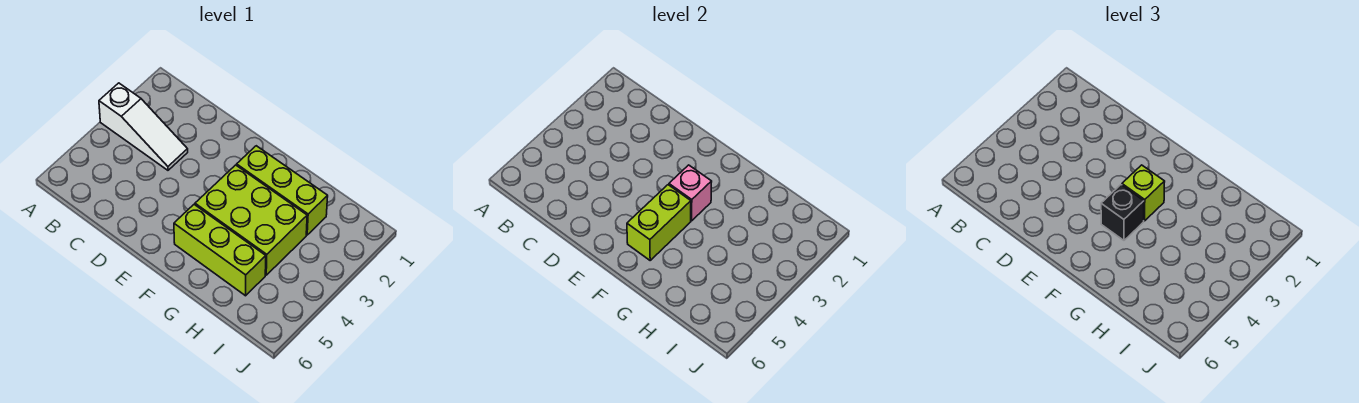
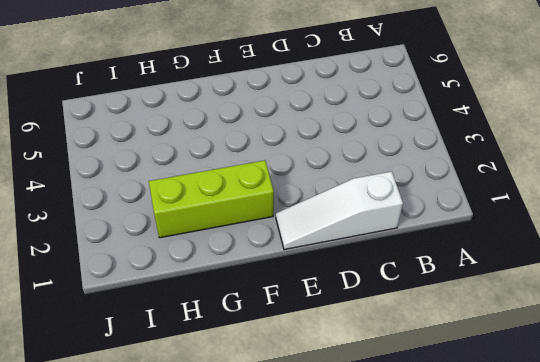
white slope C1:E1 level 1 top C -> white slope A3:C3 level 1 top A
none -> lime brick F3:H4 level 1
none -> lime brick F5:H5 level 1

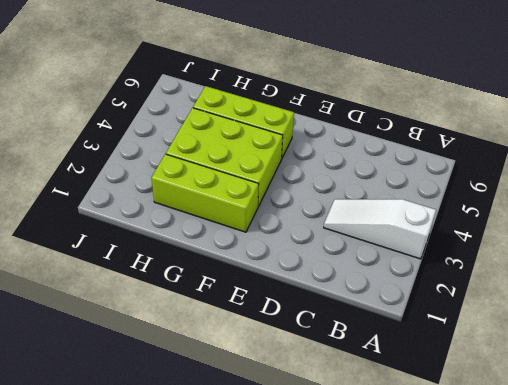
none -> pink brick F3 level 2
none -> lime brick F4:F5 level 2

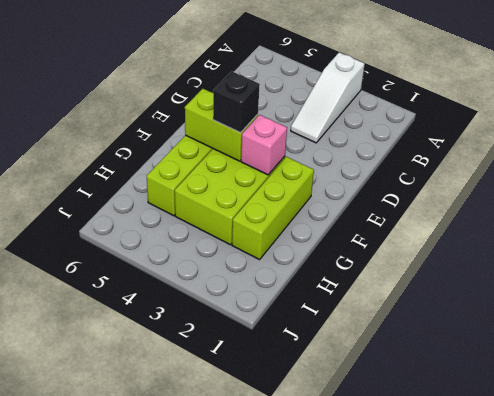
none -> lime brick F3 level 3

